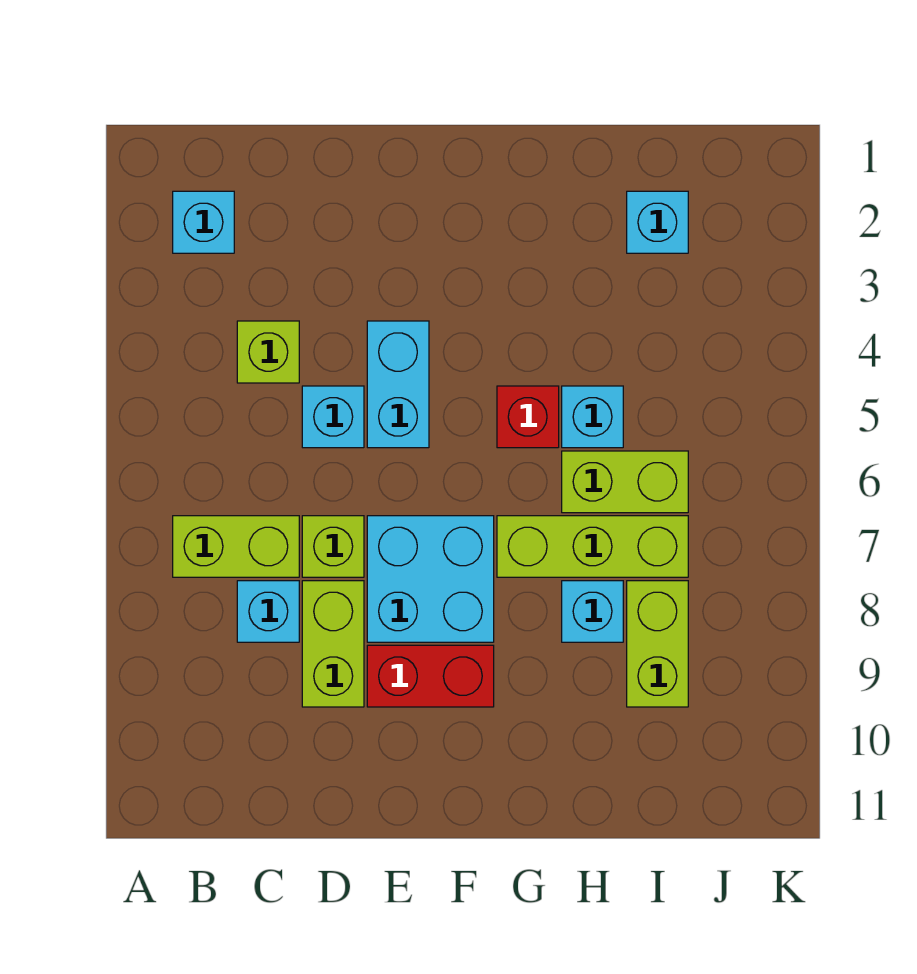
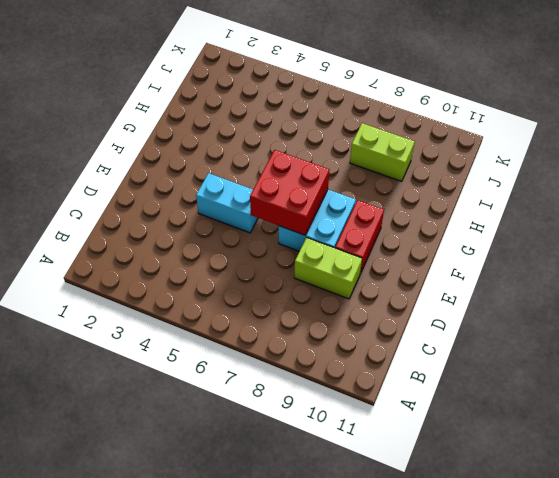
red brick E6:F7 level 2 -> none
none -> cyan brick B2 level 1
none -> lime brick B7:C7 level 1
none -> lime brick C4 level 1

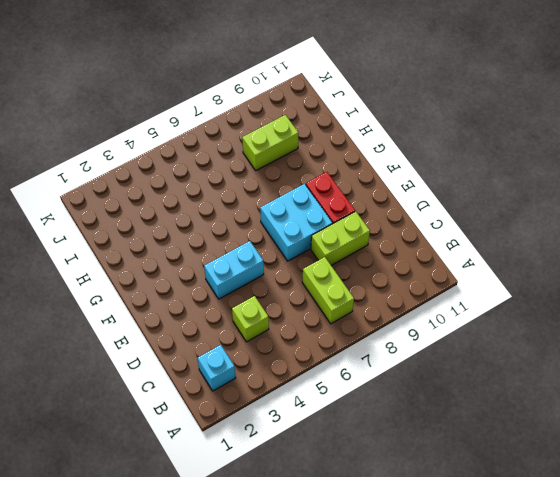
none -> cyan brick C8 level 1
none -> cyan brick D5 level 1
none -> lime brick D7 level 1

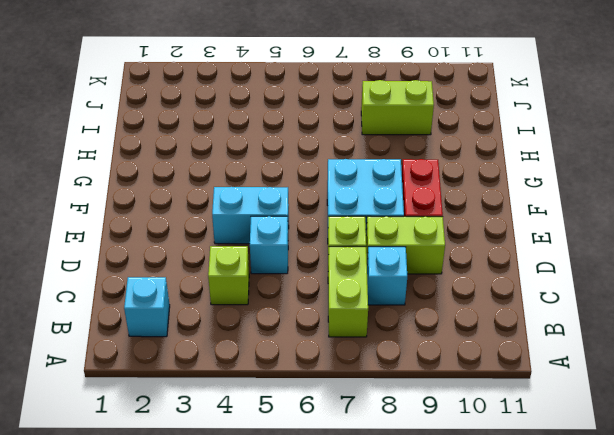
none -> red brick G5 level 1
none -> lime brick G7:I7 level 1
none -> cyan brick H5 level 1

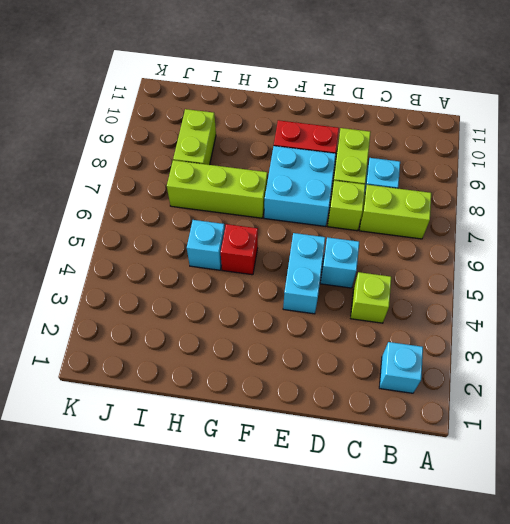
none -> lime brick H6:I6 level 1
none -> cyan brick H8 level 1
none -> cyan brick I2 level 1

